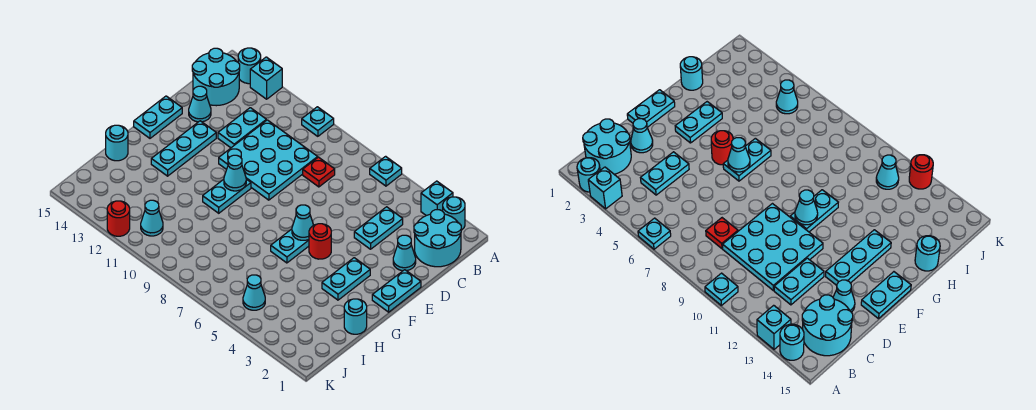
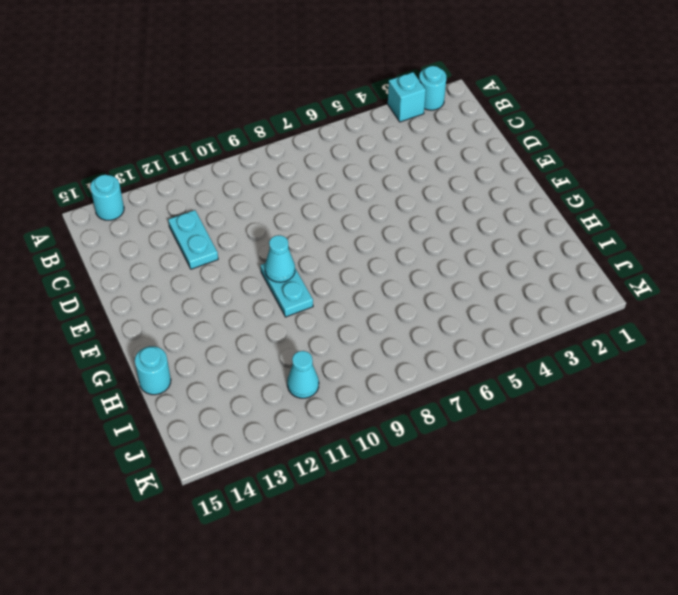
none -> cyan plate A6 level 1
none -> cyan plate A10 level 1
none -> cyan brick A13 level 1

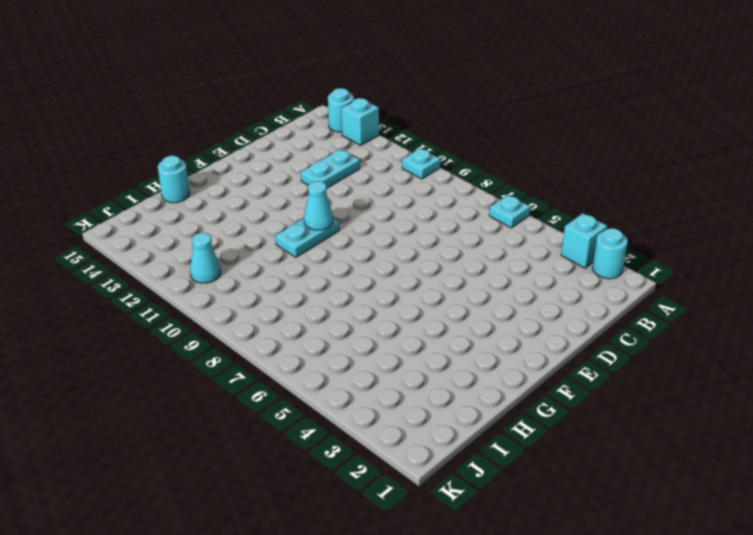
none -> cyan round brick B1:C2 level 1
none -> cyan round brick B14:C15 level 1
none -> cyan plate C4:D4 level 1

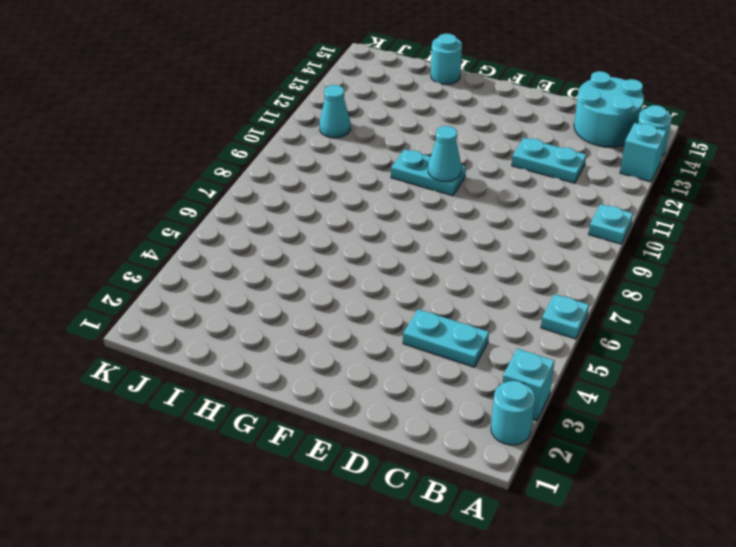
none -> cyan round brick B1:C2 level 1
none -> red plate C8 level 1
none -> cyan plate C9:E11 level 1

